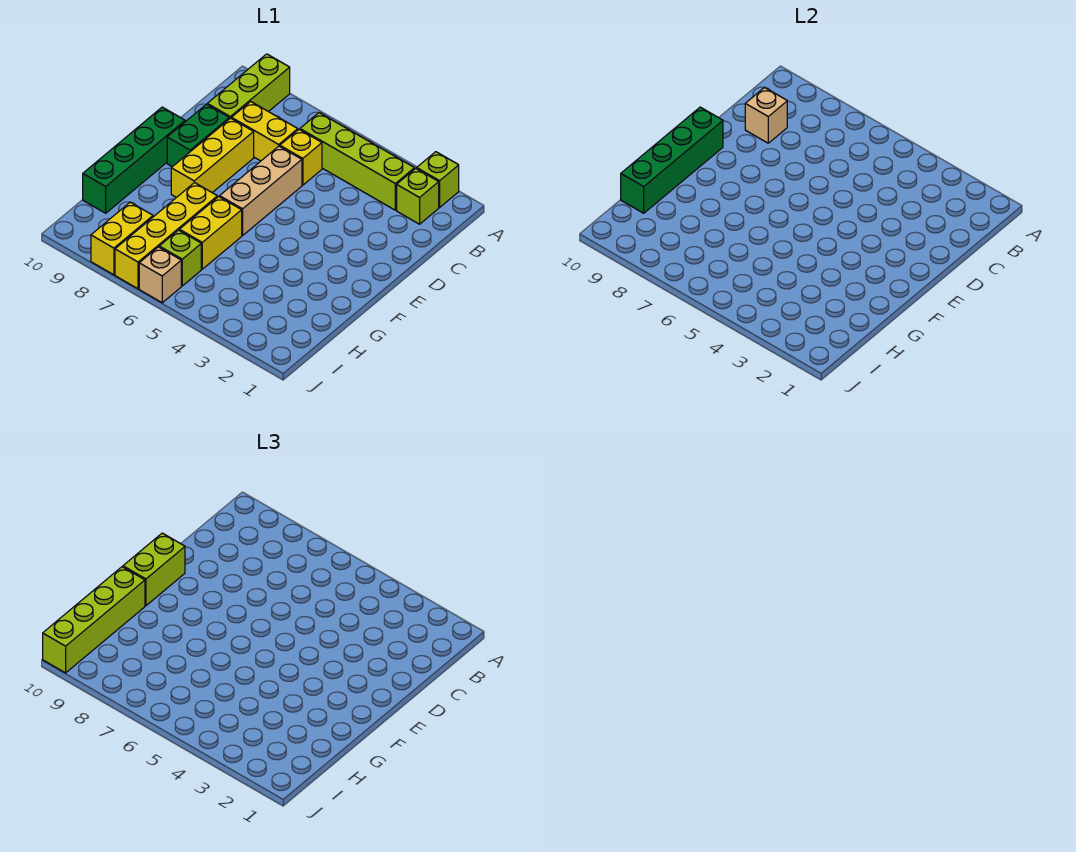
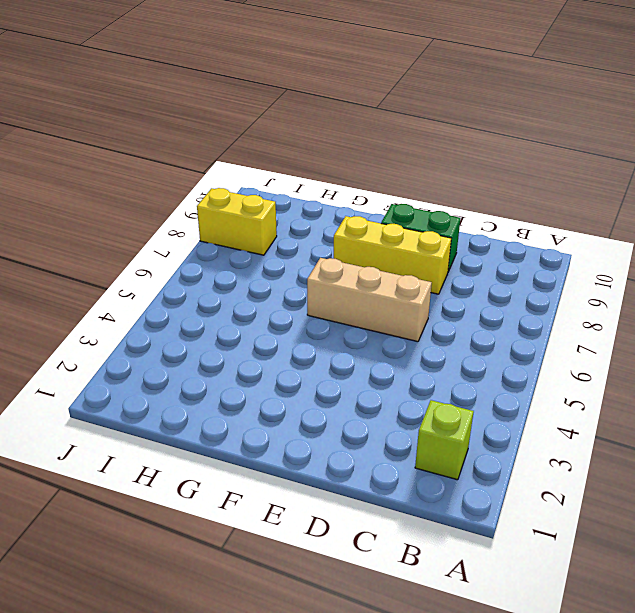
none -> lime brick A2 level 1
none -> lime brick A9:C9 level 1
none -> lime brick B3:B6 level 1

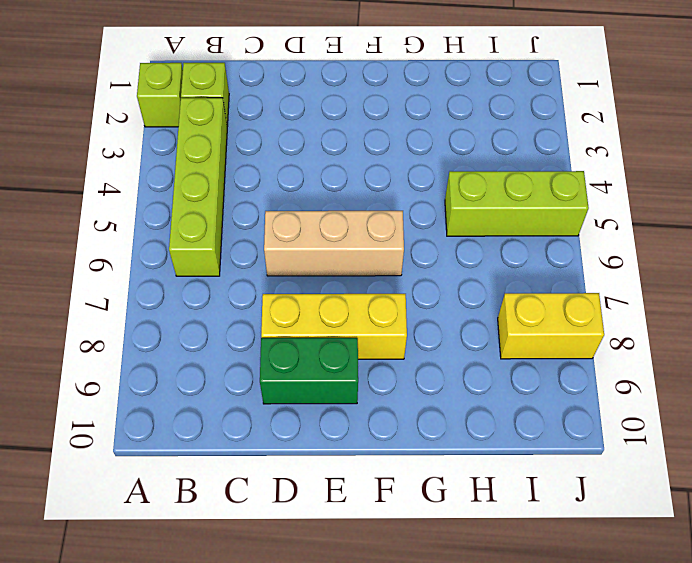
lime brick H5:J5 level 1 -> lime brick A9:C9 level 1
none -> yellow brick C6 level 1
none -> yellow brick C7:C8 level 1
none -> green brick E10:H10 level 1

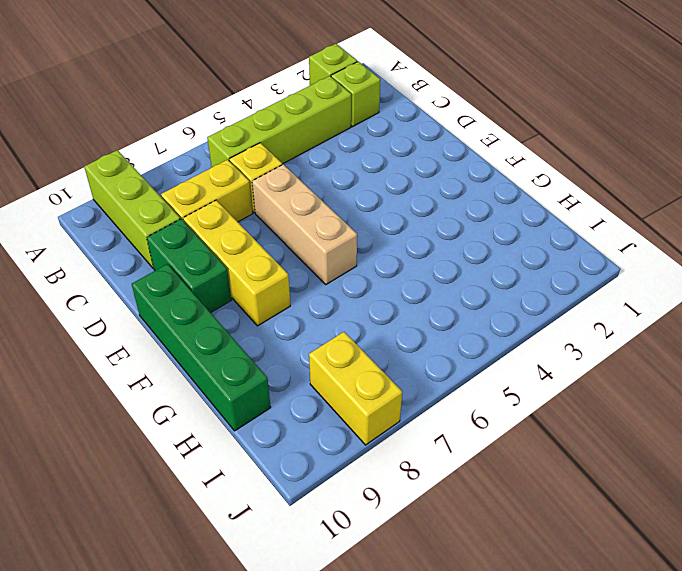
none -> yellow brick G6:H6 level 1
none -> yellow brick G7:J7 level 1
none -> lime brick I6 level 1

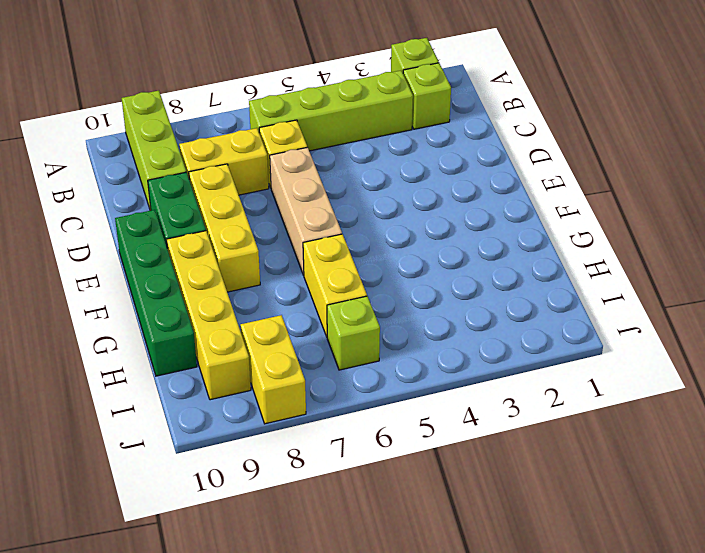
yellow brick F9:I9 level 1 -> yellow brick G7:J7 level 1
none -> tan brick J6 level 1
none -> tan brick C9 level 2
none -> green brick E10:H10 level 2

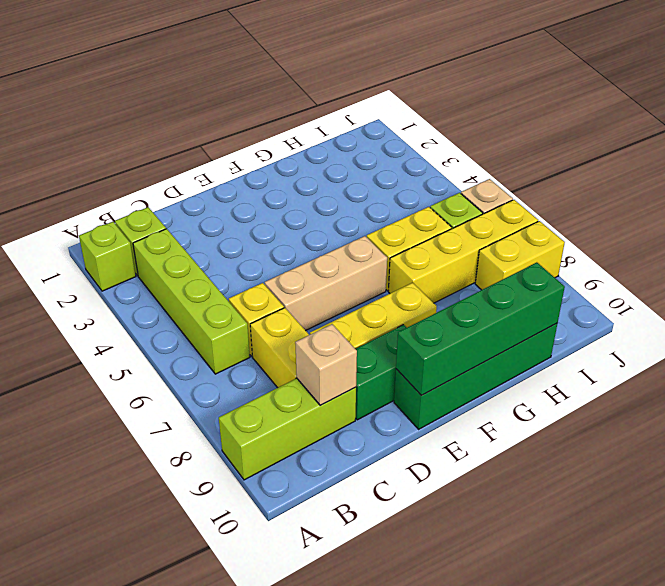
none -> lime brick E10:F10 level 3
none -> lime brick G10:J10 level 3

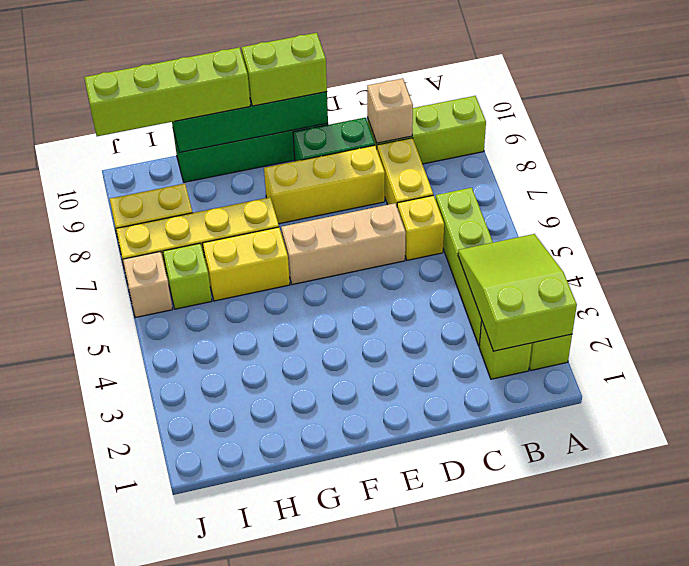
lime slope A2:B4 level 2 top 2 -> none

